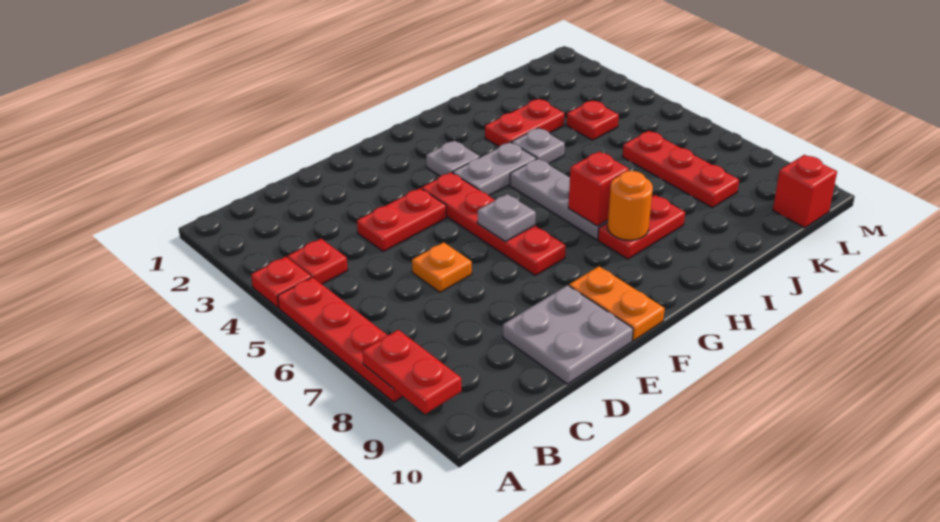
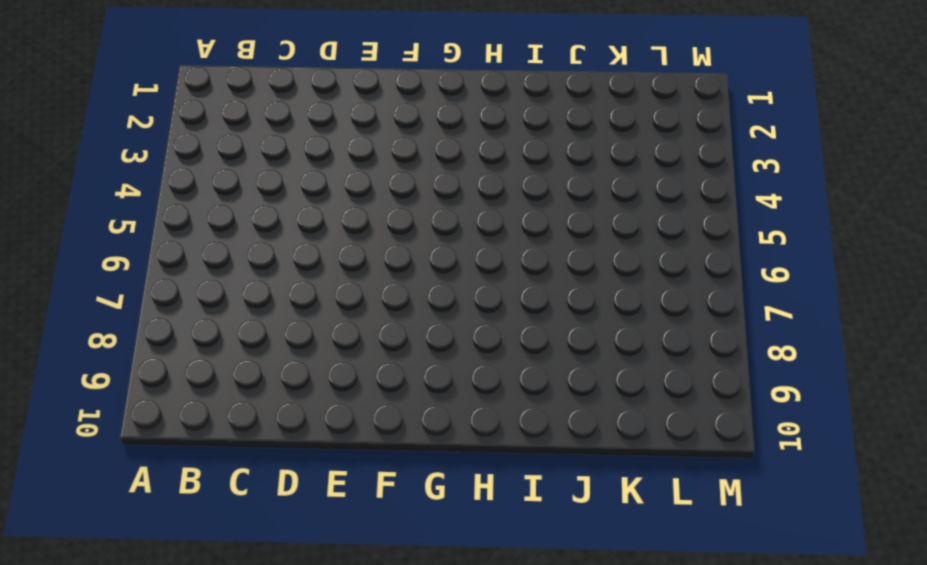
none -> red plate A4 level 1
none -> red plate A5:A8 level 1
none -> red plate B4 level 1

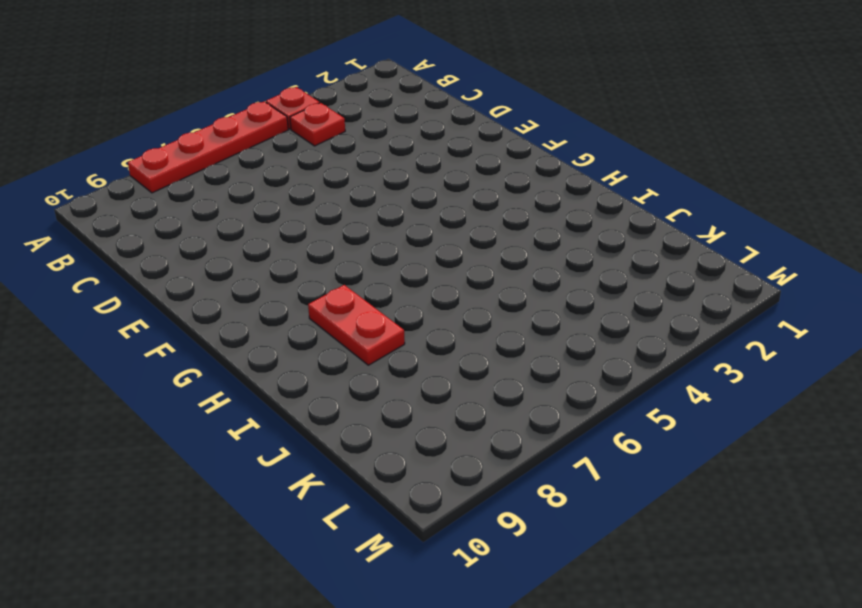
none -> red plate D4:E4 level 1
none -> orange plate D6 level 1
none -> grey plate D9:E10 level 1

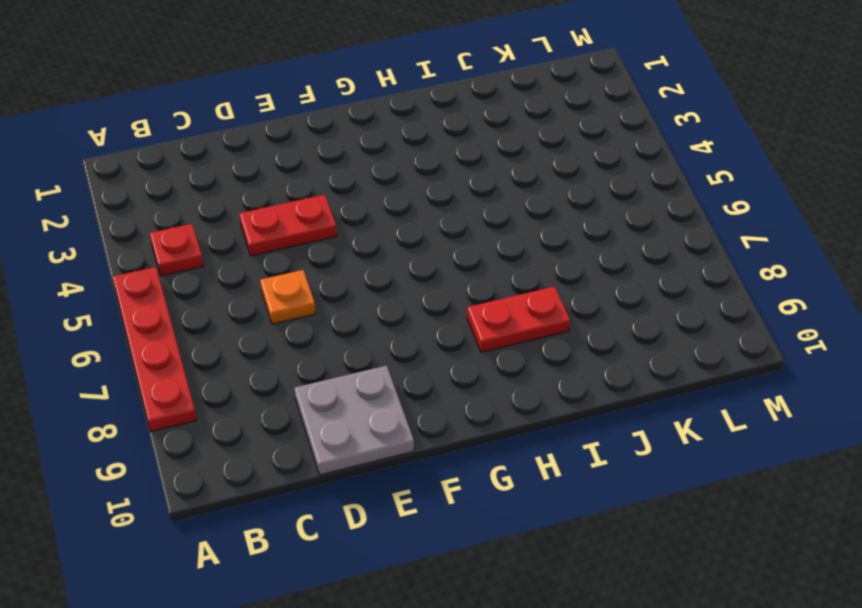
none -> red plate A4 level 1
none -> red plate F4:F7 level 1
none -> orange plate F9:F10 level 1

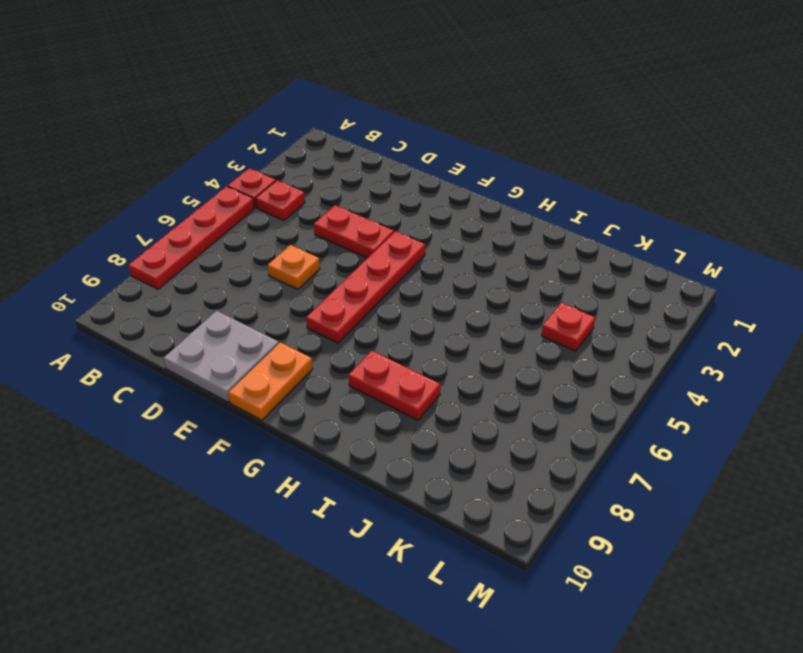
none -> grey plate G3 level 1
none -> grey plate G4:H4 level 1
none -> grey plate H5:H7 level 1

